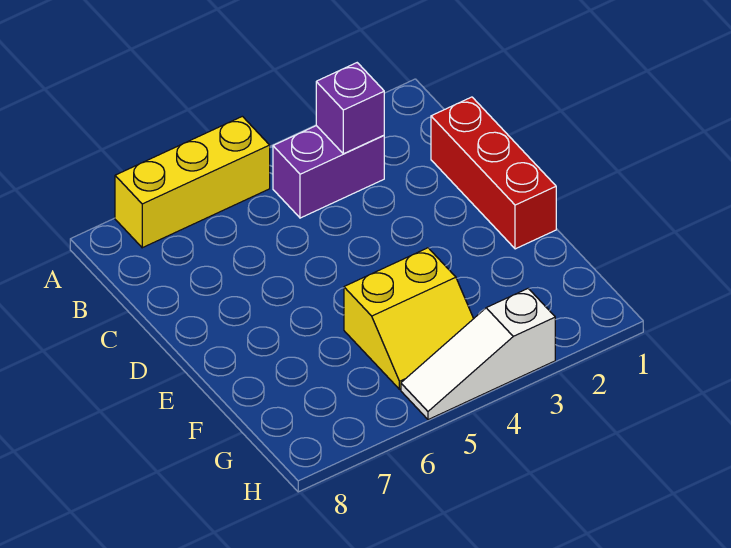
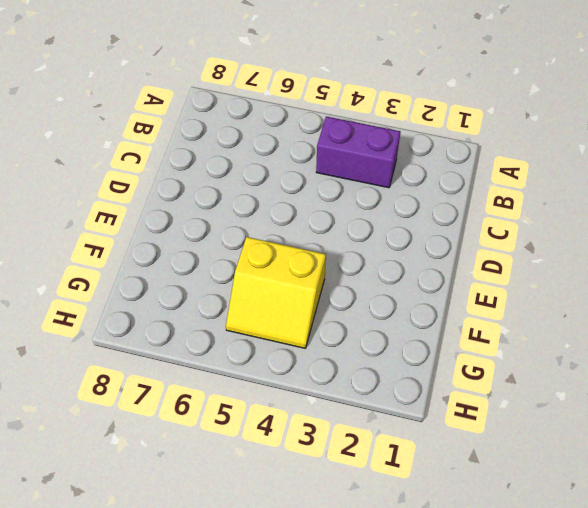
none -> yellow brick A5:A7 level 1
none -> red brick C1:E1 level 1

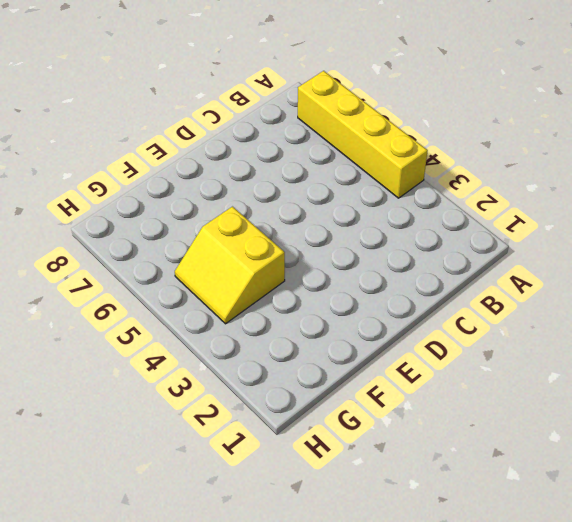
yellow brick A4:A7 level 1 -> yellow brick A5:A7 level 1
none -> purple brick B3:B4 level 1
none -> red brick C1:E1 level 1

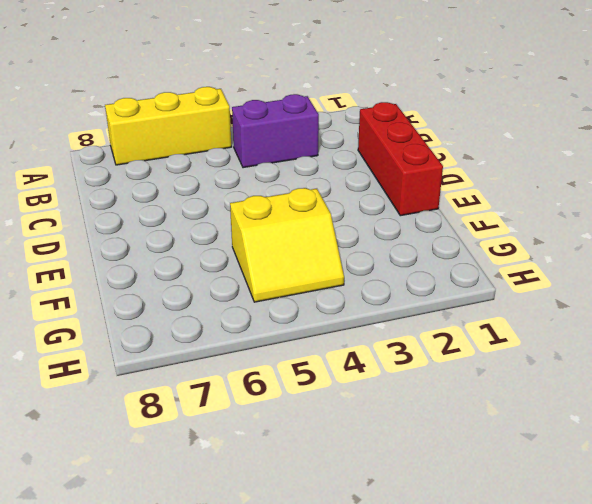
none -> white slope H3:H5 level 1 top 3
none -> purple brick B3 level 2

